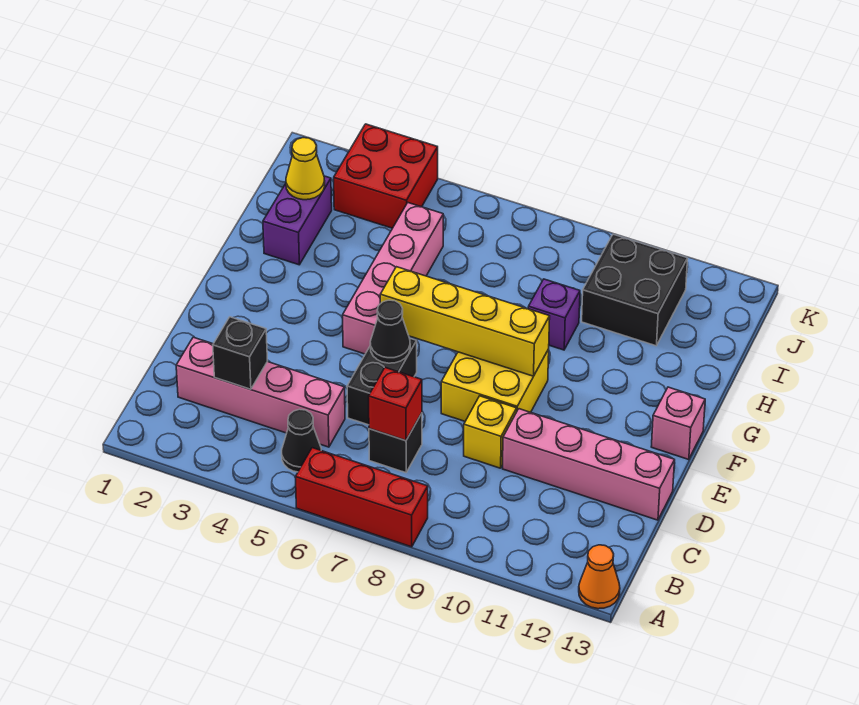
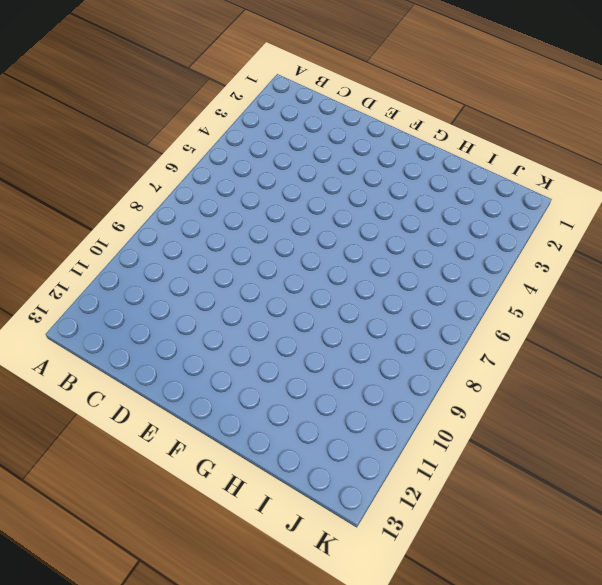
none -> red brick A6:A8 level 1
none -> orange cone A13 level 1
none -> black cone B5 level 1

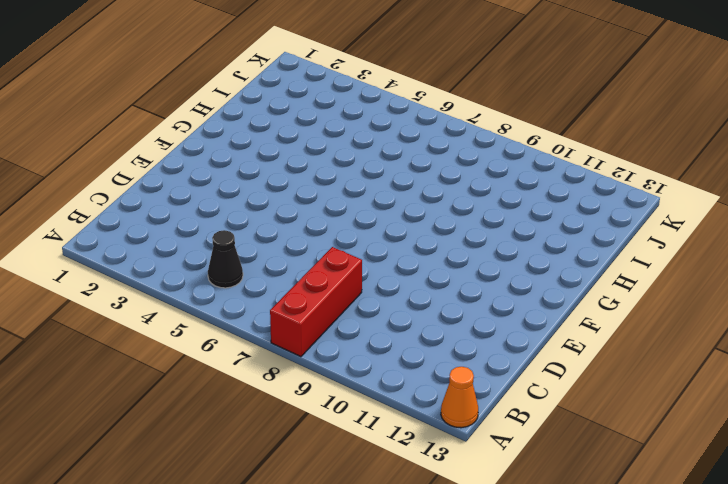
red brick A8:C8 level 1 -> red brick A6:A8 level 1
none -> pink brick C2:C5 level 1
none -> black brick C7 level 1
none -> black brick D6:E6 level 1

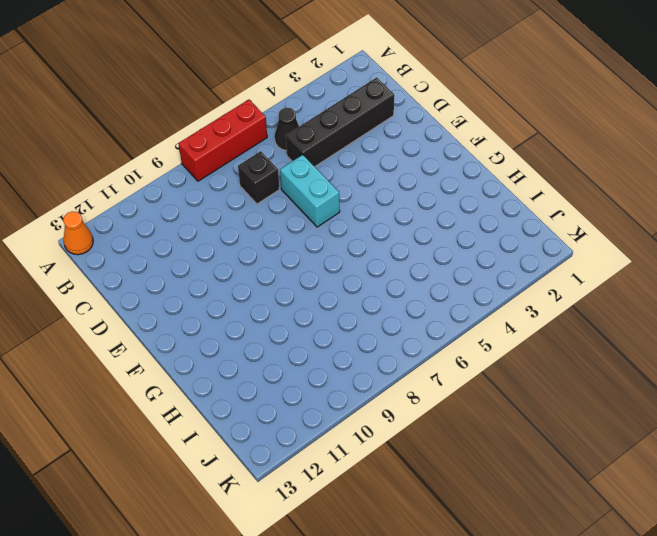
black brick C2:C5 level 1 -> pink brick C2:C5 level 1
cyan brick D6:E6 level 1 -> black brick D6:E6 level 1
none -> yellow brick D9 level 1
none -> pink brick D10:D13 level 1
none -> yellow brick E8:F9 level 1

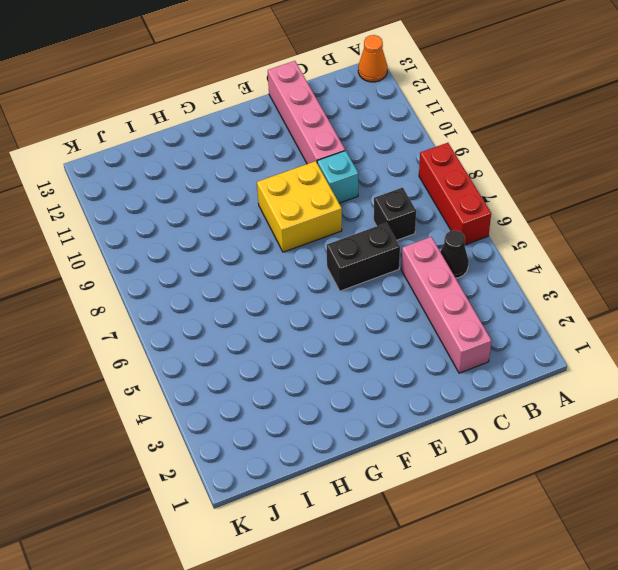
cyan brick D9 level 1 -> yellow brick D9 level 1
none -> pink brick F5:I5 level 1
none -> pink brick F13 level 1
none -> purple brick H2:I2 level 1

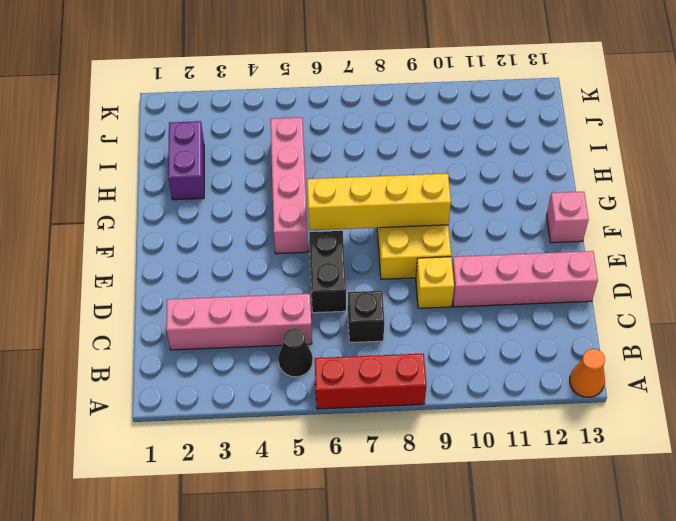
none -> purple brick H9 level 1
none -> black brick I10:J11 level 1
none -> red brick J3:K4 level 1

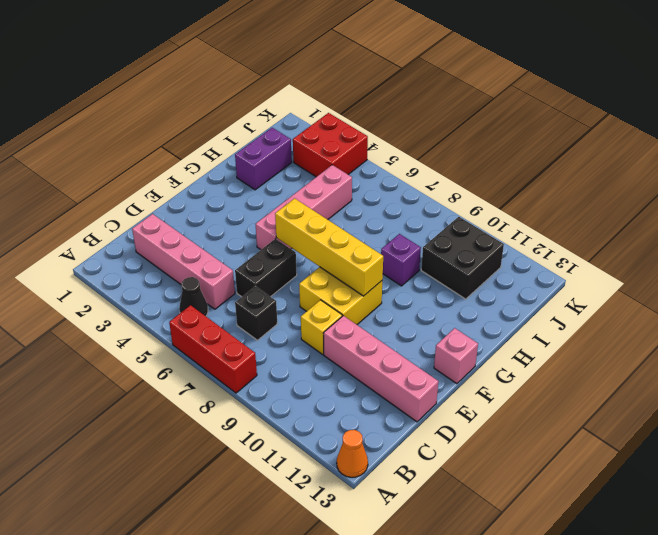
none -> black brick C3 level 2
none -> red brick C7 level 2
none -> black cone E6 level 2

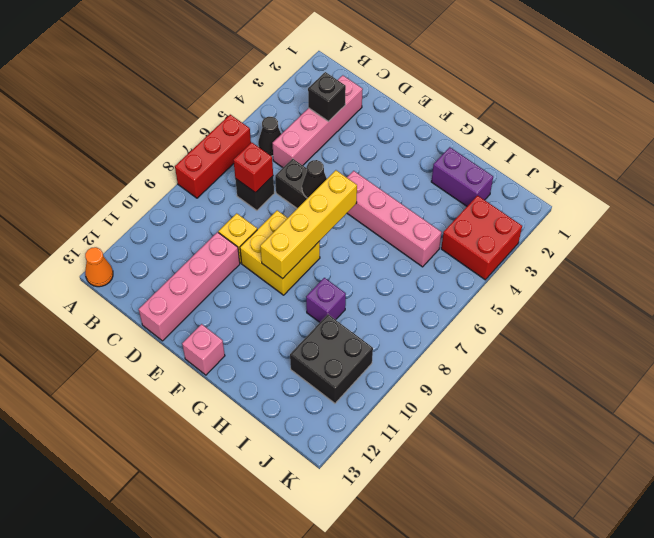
none -> yellow cone I2 level 2

